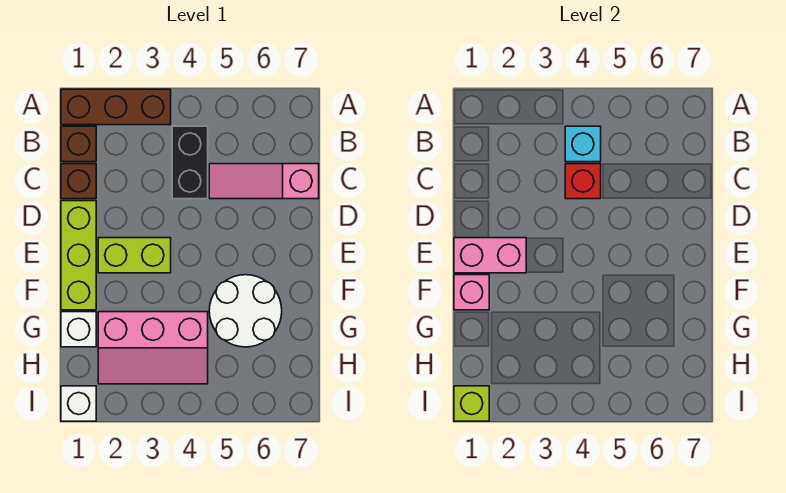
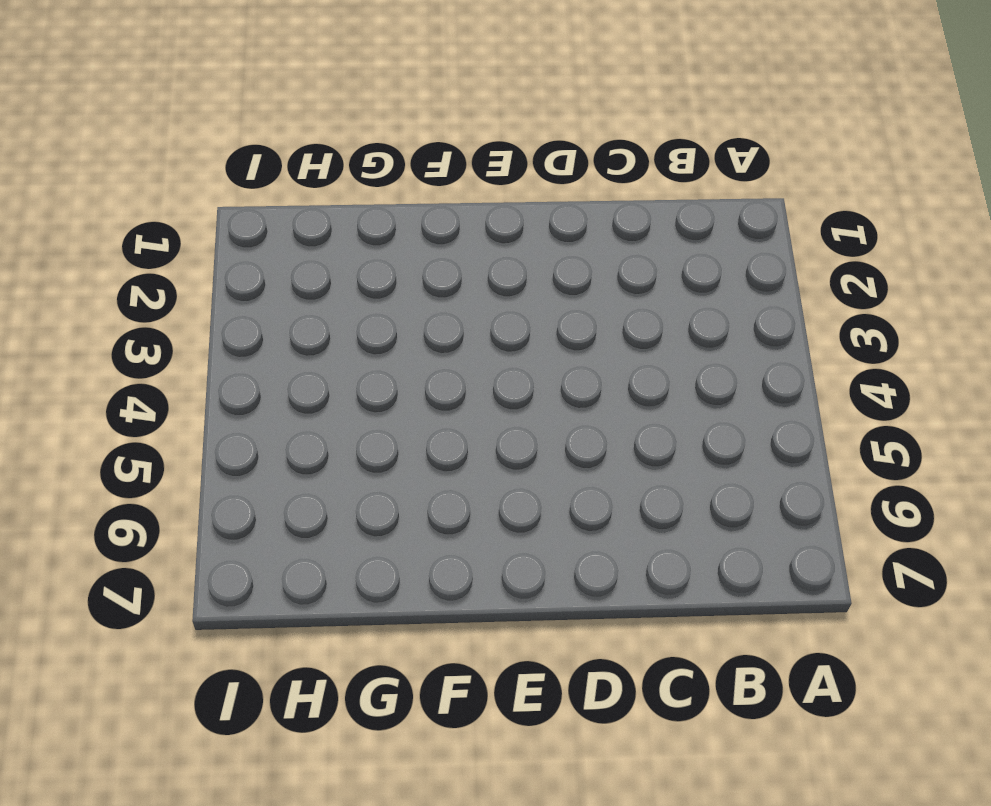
none -> brown brick A1:A3 level 1
none -> brown brick B1 level 1
none -> black brick B4:C4 level 1

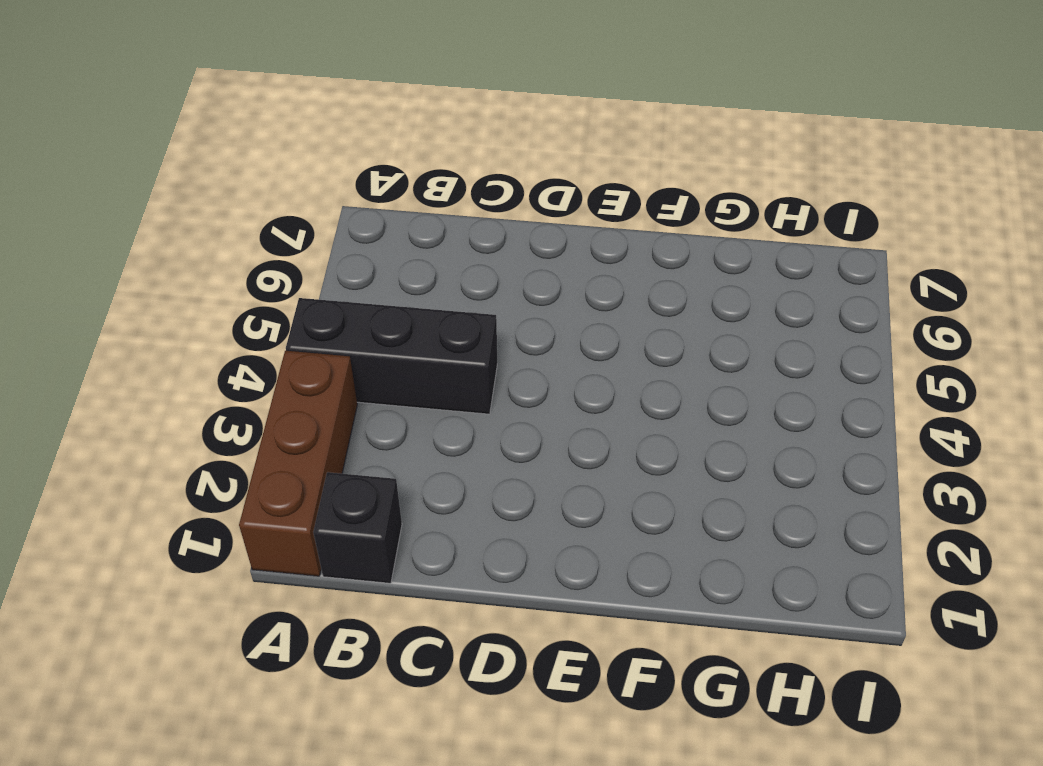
black brick A4:C4 level 1 -> black brick B4:C4 level 1
black brick B1 level 1 -> brown brick B1 level 1
none -> brown brick C1 level 1
none -> pink slope C5:C7 level 1 top 7
none -> lime brick D1:F1 level 1

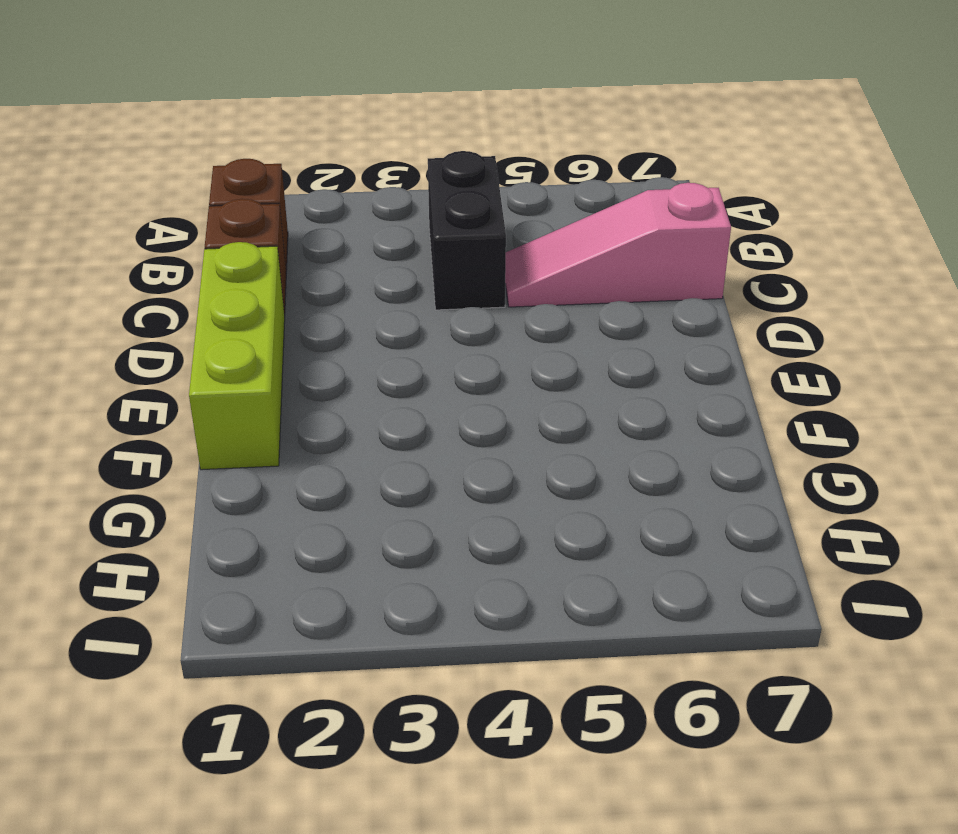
none -> brown brick A1:A3 level 1
none -> lime brick E2:E3 level 1
none -> white round brick F5:G6 level 1

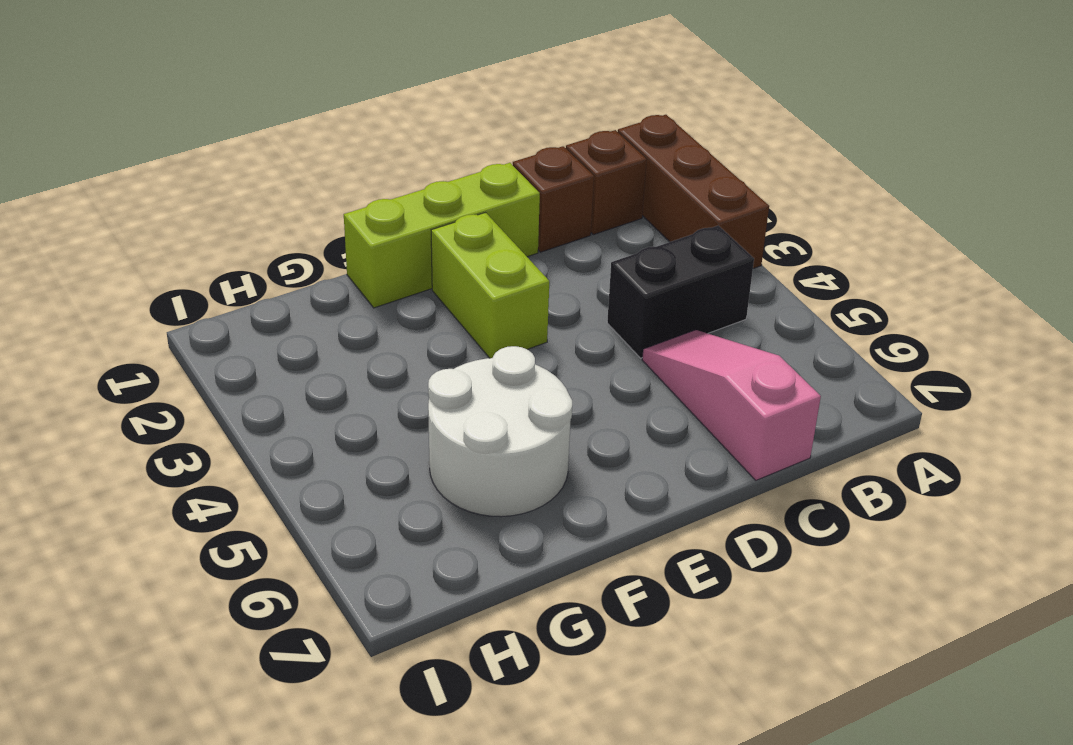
none -> white brick G1 level 1
none -> pink slope G2:H4 level 1 top G
none -> white brick I1 level 1

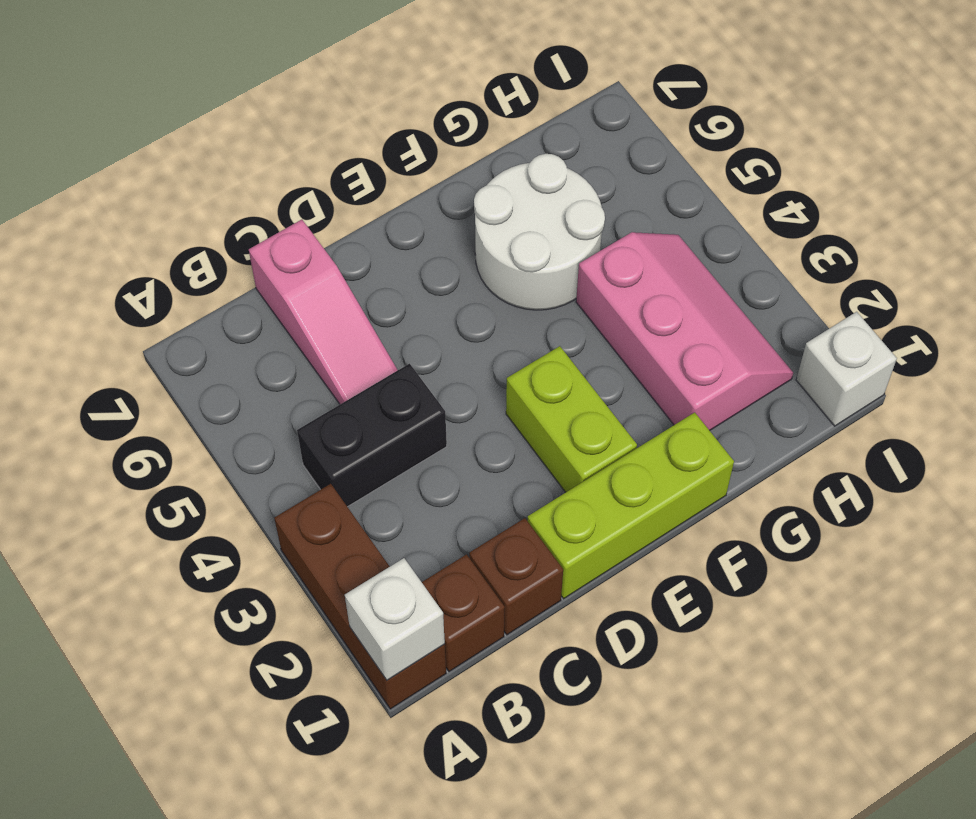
white brick A1 level 2 -> white brick G1 level 1
none -> cyan brick B4 level 2
none -> red brick C4 level 2
none -> pink brick E1:E2 level 2

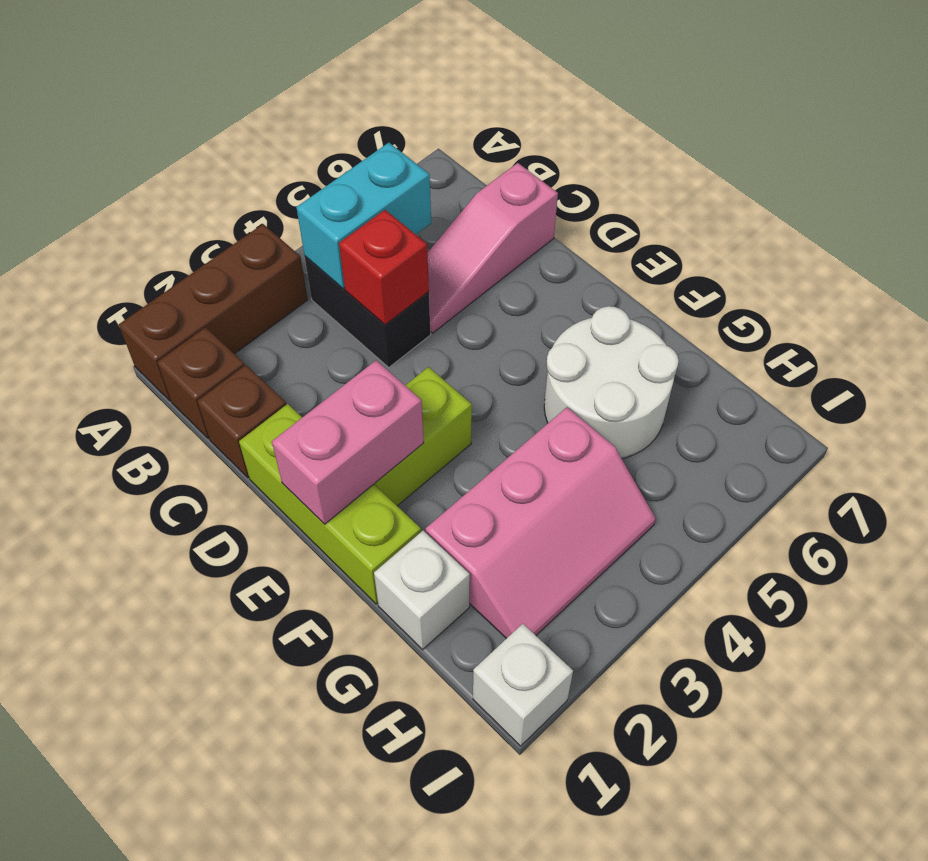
cyan brick B4:B5 level 2 -> cyan brick B4 level 2
none -> pink brick F1 level 2
none -> lime brick I1 level 2

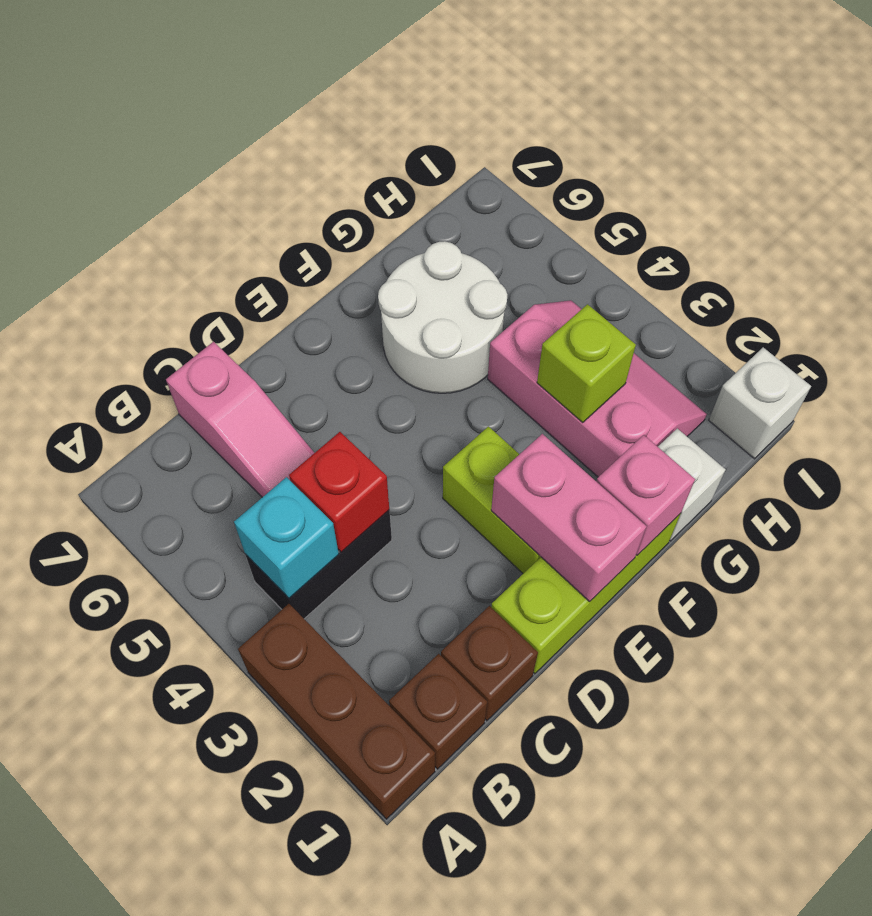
lime brick G3 level 2 -> lime brick I1 level 2

